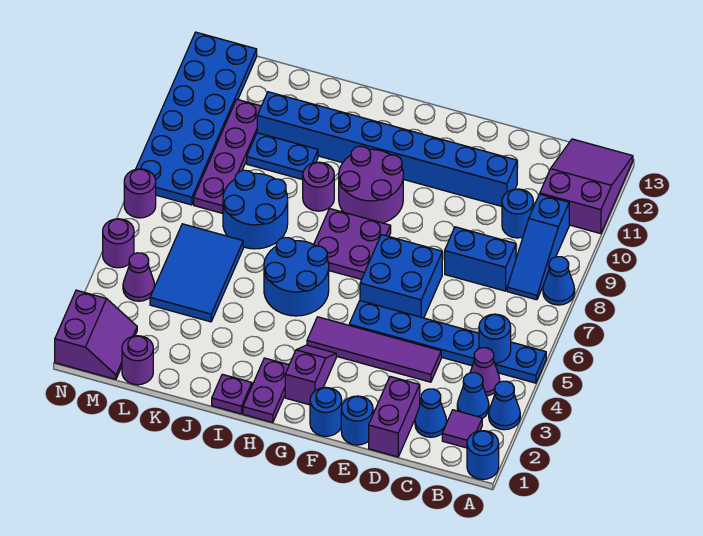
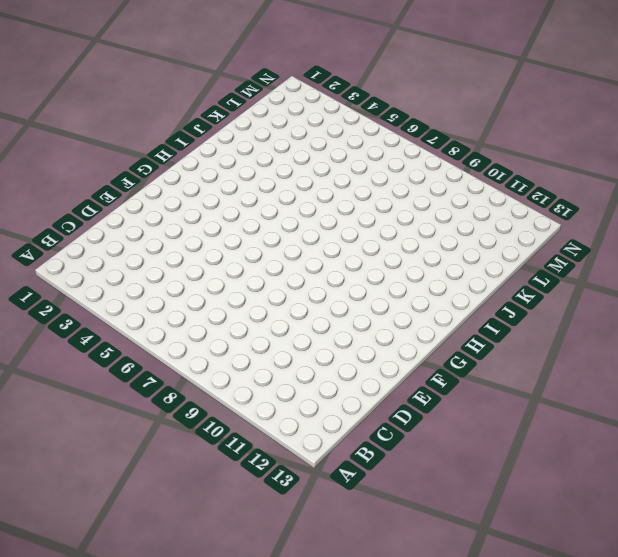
none -> blue round brick A1 level 1
none -> blue cone A3 level 1
none -> blue plate A5:F5 level 1
none -> blue cone A8 level 1

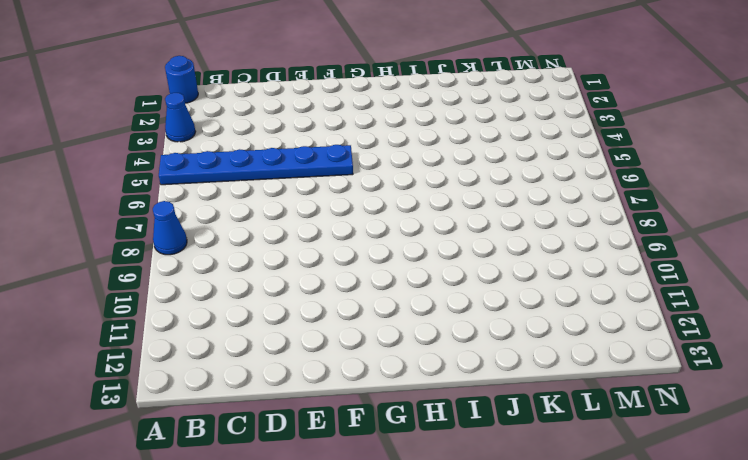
none -> purple slope A11:B13 level 1 top 11
none -> purple tile B2 level 1
none -> blue cone B3 level 1
none -> purple cone B4 level 1

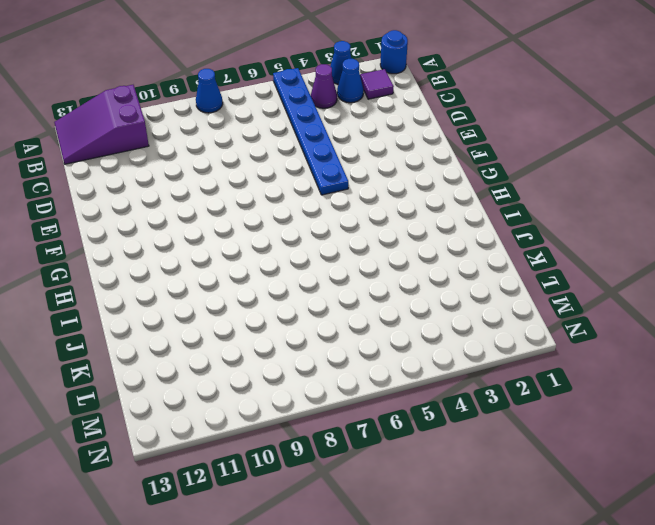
none -> blue slope B8:B10 level 1 top 10
none -> blue cone C2 level 1
none -> blue brick C8:D8 level 1
none -> blue round brick C10 level 1

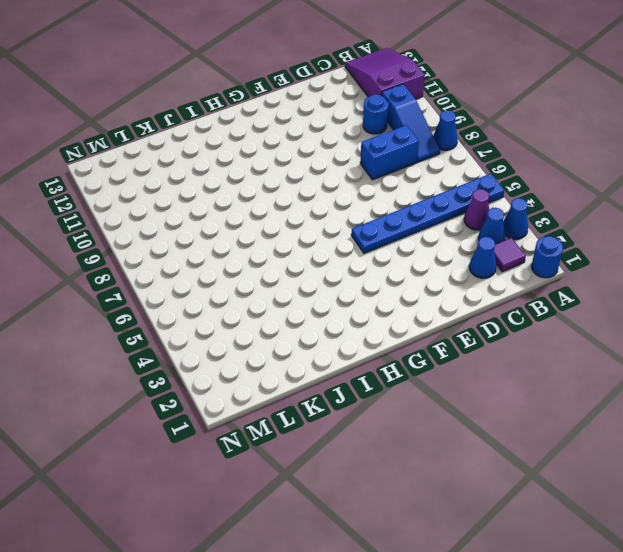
none -> purple brick D1:D2 level 1
none -> purple tile D4:G4 level 1
none -> blue brick D11:K11 level 1
none -> blue round brick E1 level 1

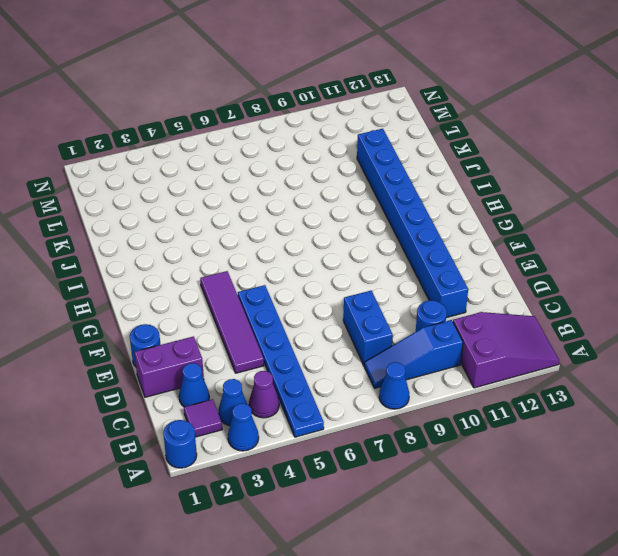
none -> blue brick E6:F7 level 1
none -> blue round brick F1 level 1
none -> purple slope G2:G3 level 1 top 2
none -> purple plate G7:H8 level 1

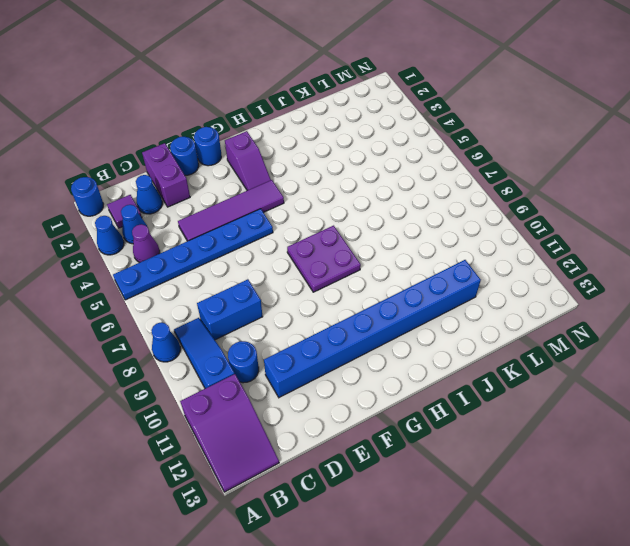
none -> blue brick E6:F7 level 1
none -> purple round brick G9:H10 level 1
none -> purple plate H1:H2 level 1
none -> blue round brick H5:I6 level 1

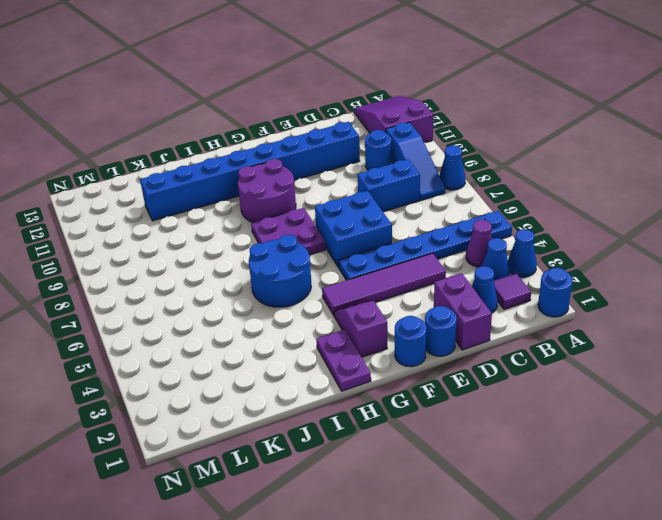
none -> purple plate I1 level 1
none -> purple round brick I9 level 1
none -> blue round brick J7:K8 level 1
none -> blue plate J10:K10 level 1

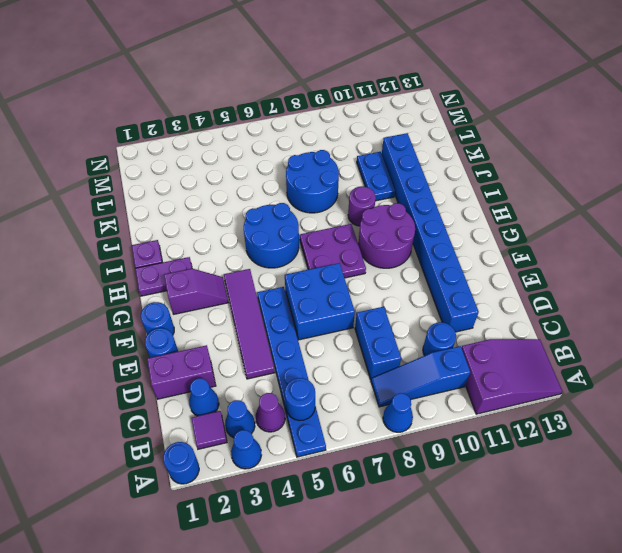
none -> blue tile K4:L6 level 1
none -> purple round brick L1 level 1
none -> purple plate L8:L11 level 1
none -> purple slope M1:N2 level 1 top N

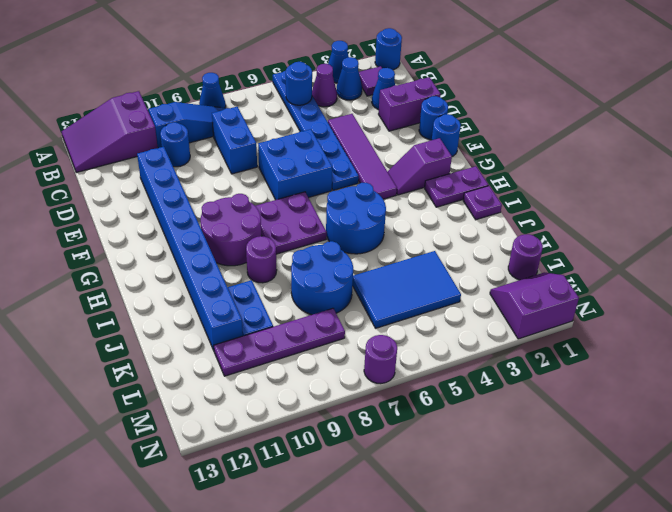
none -> purple cone M4 level 1
none -> blue plate M8:N13 level 1
none -> purple round brick N5 level 1

